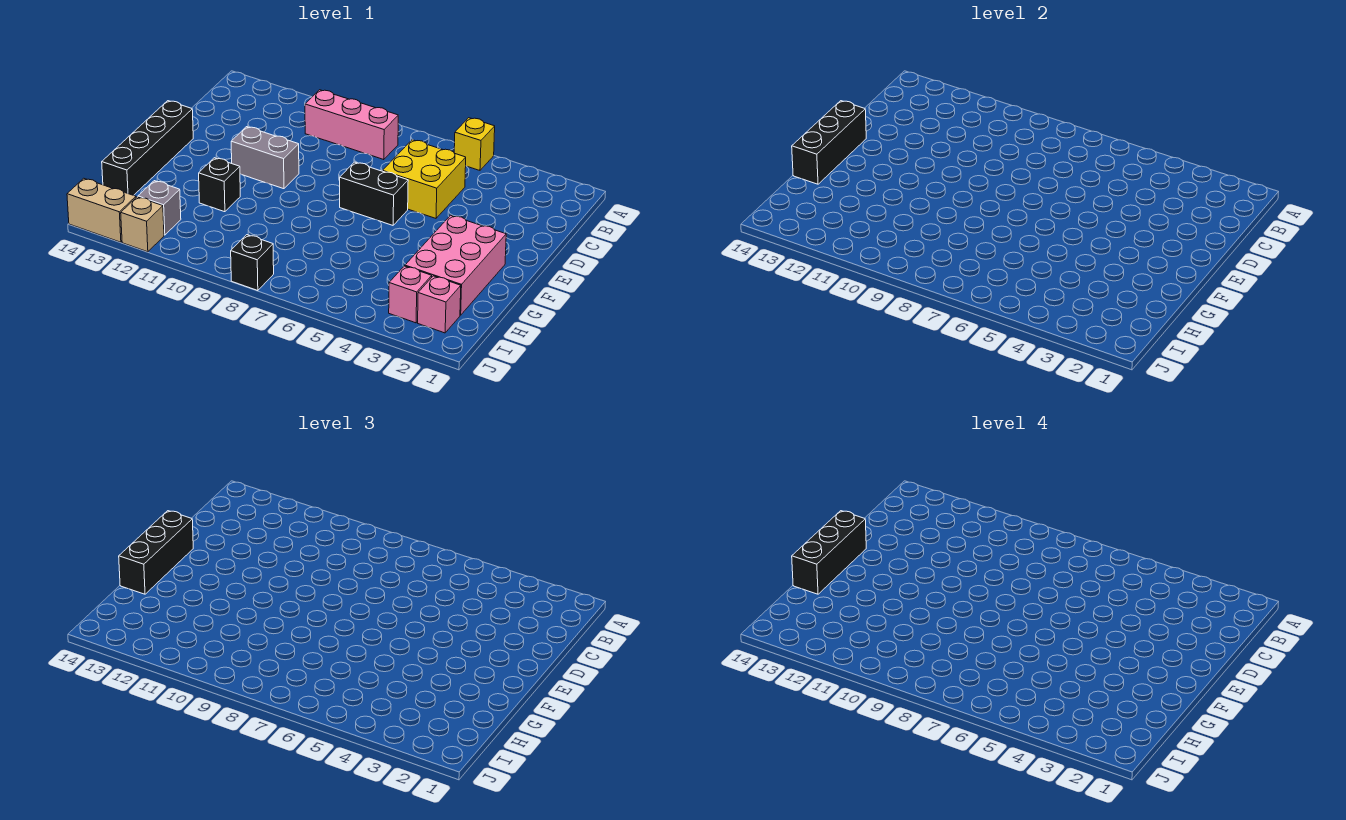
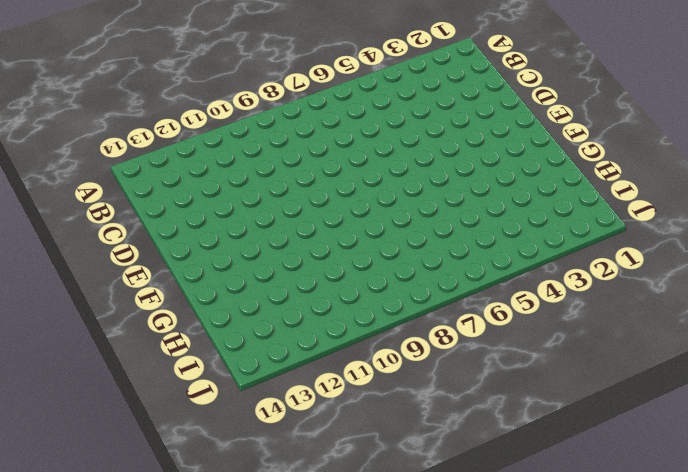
none -> yellow brick A5 level 1
none -> pink brick B8:B10 level 1
none -> yellow brick C5:D6 level 1

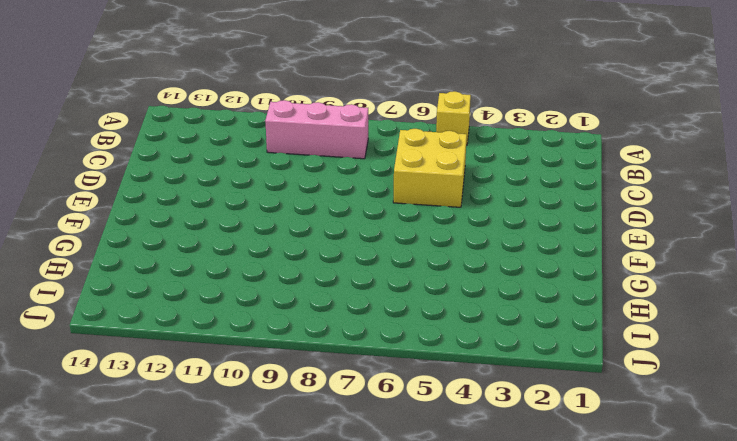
none -> black brick E6:E7 level 1
none -> grey brick E10:E11 level 1
none -> black brick E14:H14 level 1

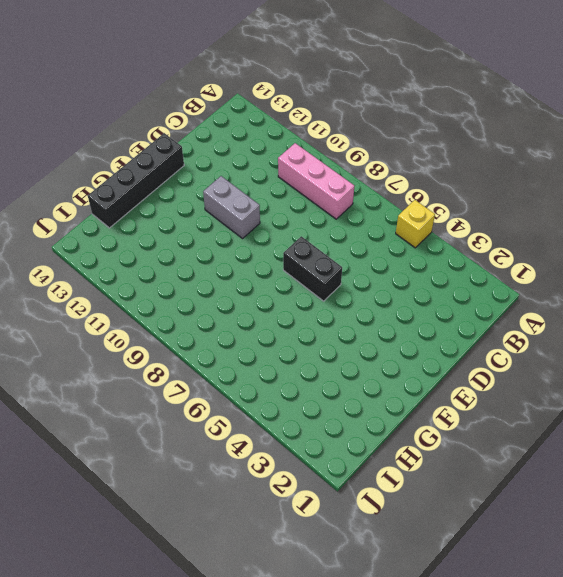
none -> yellow brick C5:D6 level 1
none -> pink brick F2:H3 level 1
none -> black brick G11 level 1

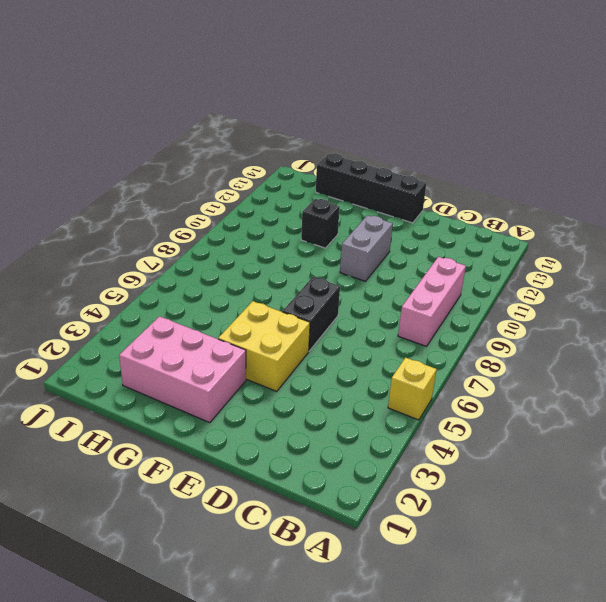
yellow brick E4:F5 level 1 -> yellow brick C5:D6 level 1
none -> pink brick I2 level 1
none -> pink brick I3 level 1
none -> grey brick I12 level 1

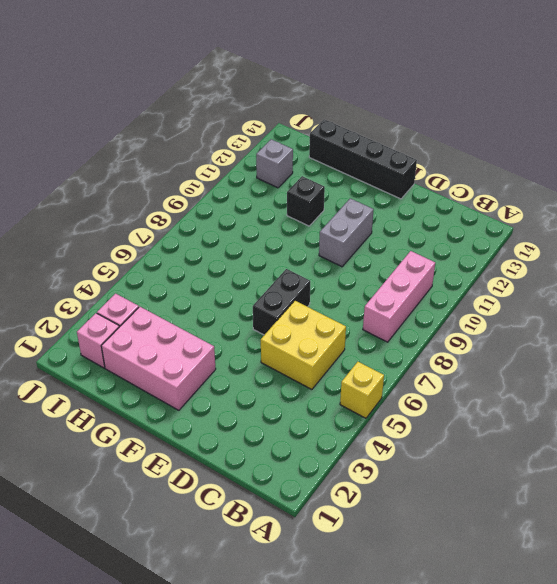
none -> black brick J8 level 1
none -> tan brick J12 level 1
none -> tan brick J13:J14 level 1

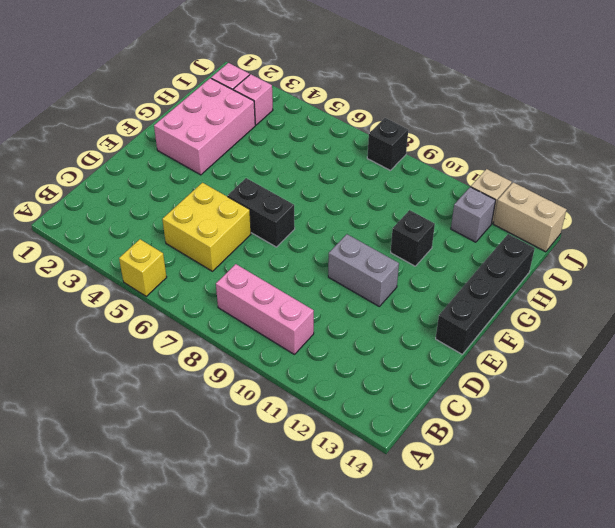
none -> black brick E14:G14 level 2
none -> black brick E14:G14 level 3
none -> black brick E14:G14 level 4

